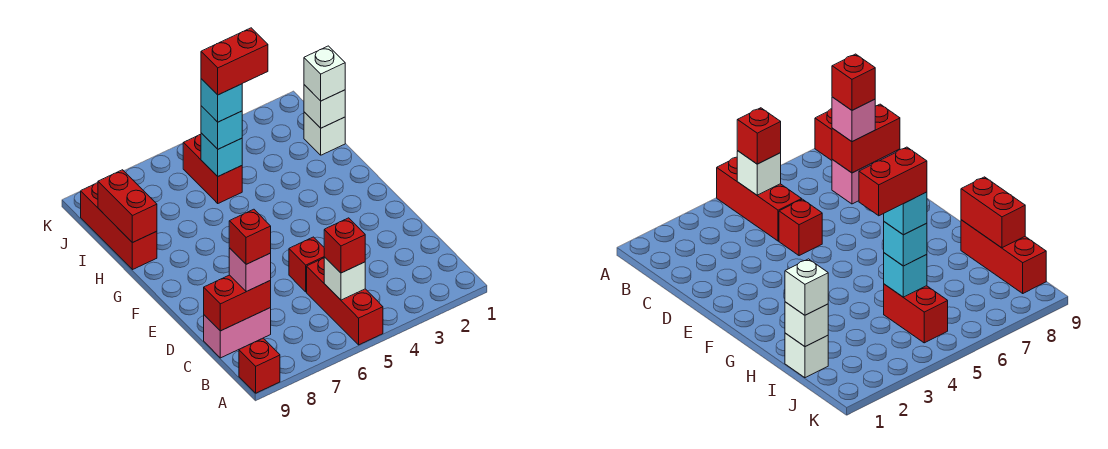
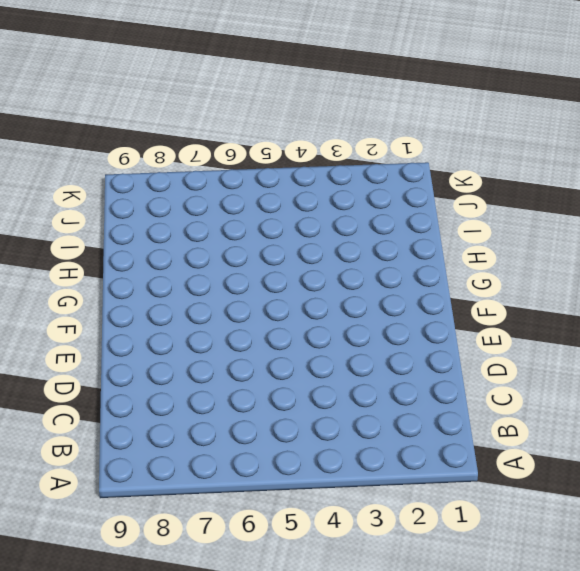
none -> red brick A5:C5 level 1
none -> red brick A9 level 1
none -> pink brick C8:C9 level 1

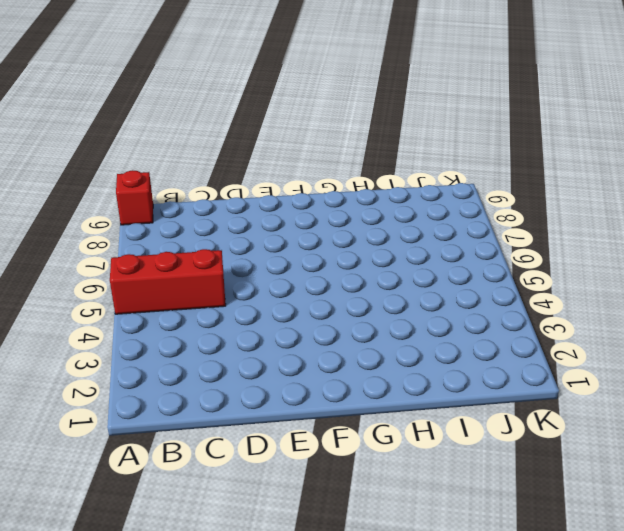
none -> pink brick C8:C9 level 1
none -> red brick D5 level 1
none -> red brick H9:J9 level 1

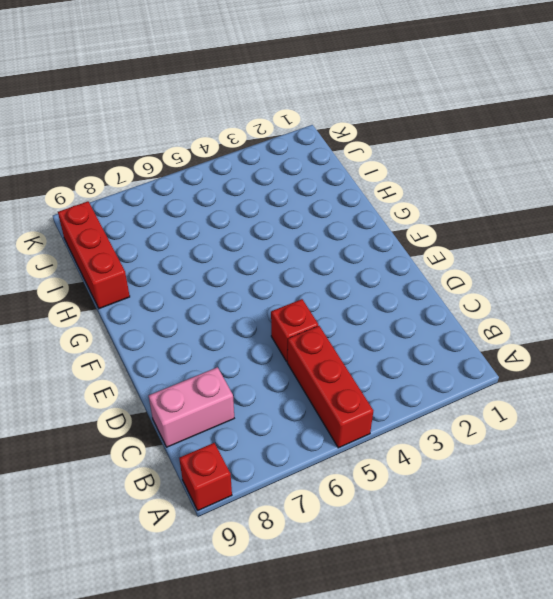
none -> white brick I1 level 1
none -> red brick I5:J5 level 1
none -> white brick B5 level 2

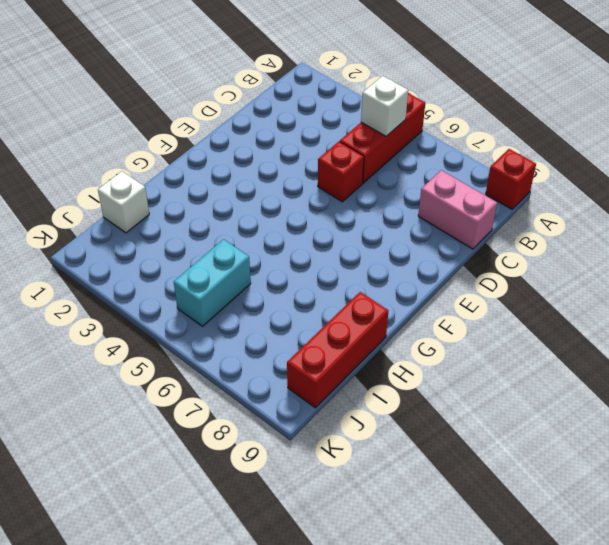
cyan brick I5:J5 level 1 -> red brick I5:J5 level 1
none -> red brick C8:C9 level 2
none -> red brick H9:I9 level 2
none -> white brick I1 level 2

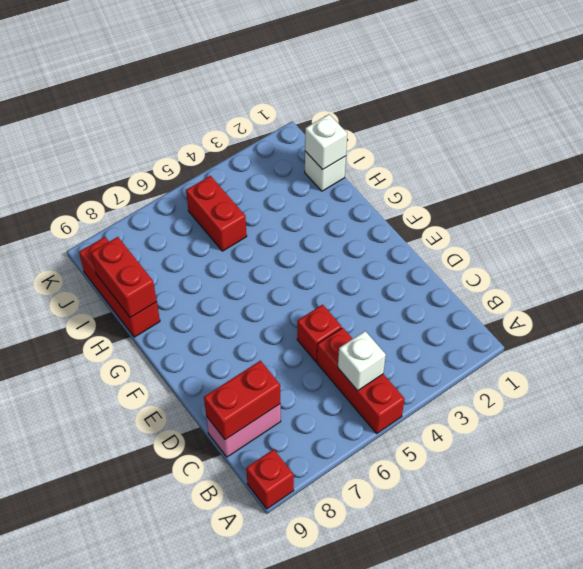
none -> cyan brick I5 level 2
none -> red brick B5 level 3
none -> pink brick C8 level 3

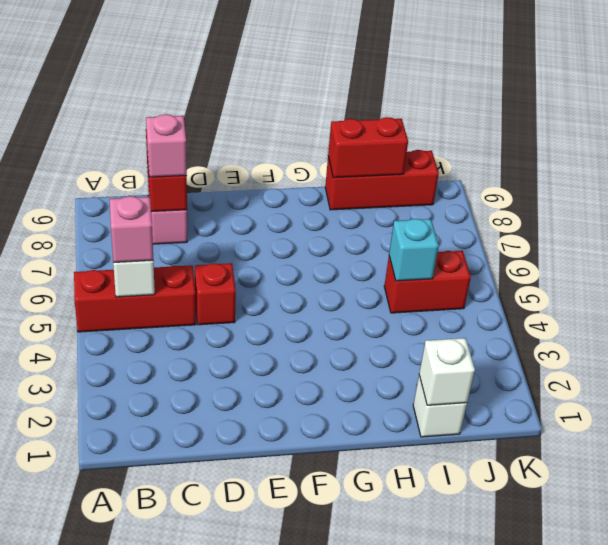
pink brick B5 level 3 -> red brick B5 level 3
none -> red brick A9 level 1
none -> white brick I1 level 3
none -> cyan brick I5 level 3

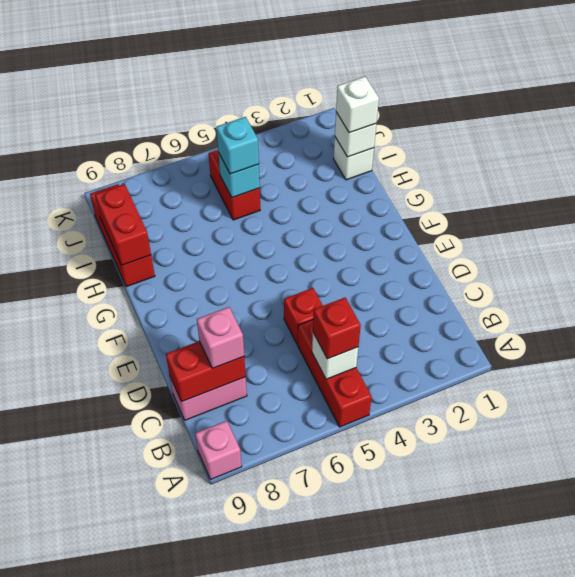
pink brick A9 level 1 -> red brick A9 level 1
none -> red brick C8 level 4
none -> cyan brick I5 level 4
none -> red brick I4:I5 level 5

